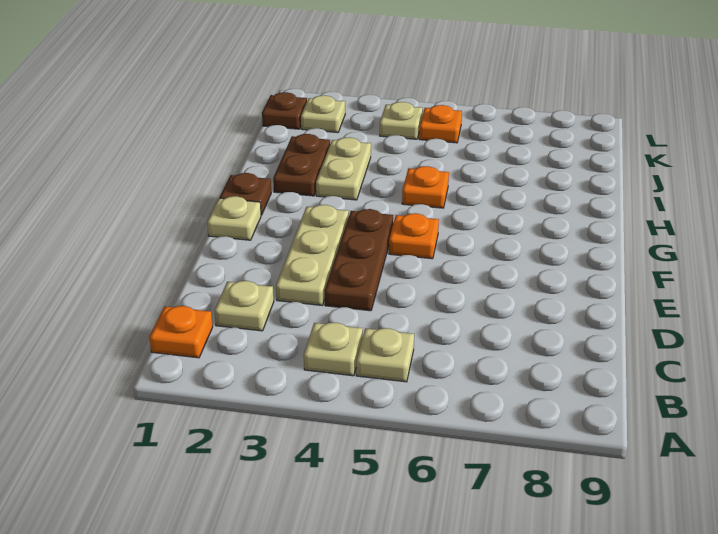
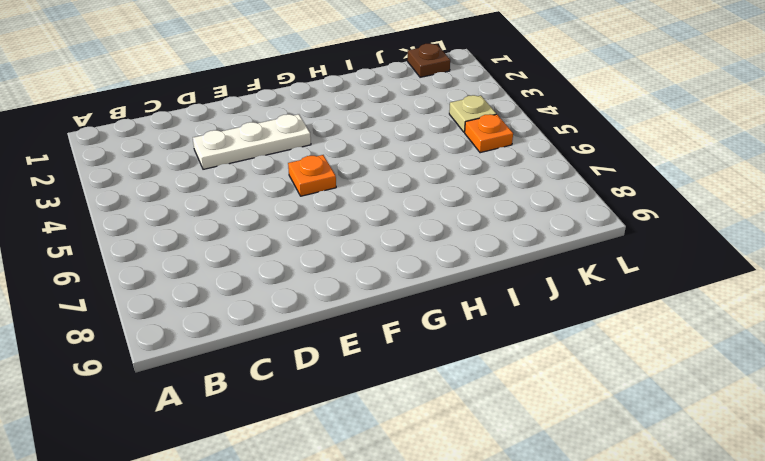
white plate D3:F3 level 1 -> tan plate D3:F3 level 1
none -> orange plate B1 level 1
none -> tan plate B4 level 1
none -> tan plate B5 level 1

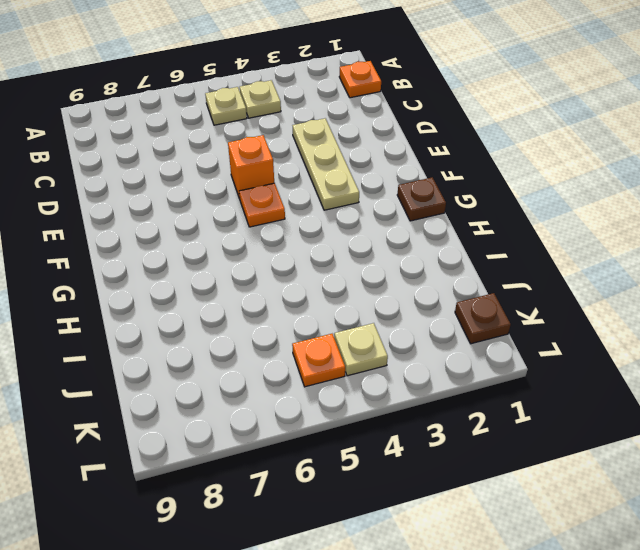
orange brick E5 level 1 -> none
none -> tan plate C2 level 1
none -> brown plate D4:F4 level 1
none -> tan plate F1 level 1

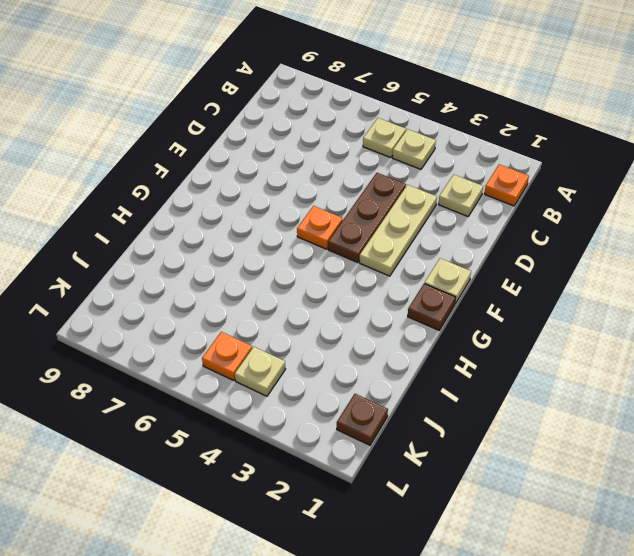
none -> brown plate H2:I2 level 1
none -> tan plate H3:I3 level 1
none -> orange plate H5 level 1

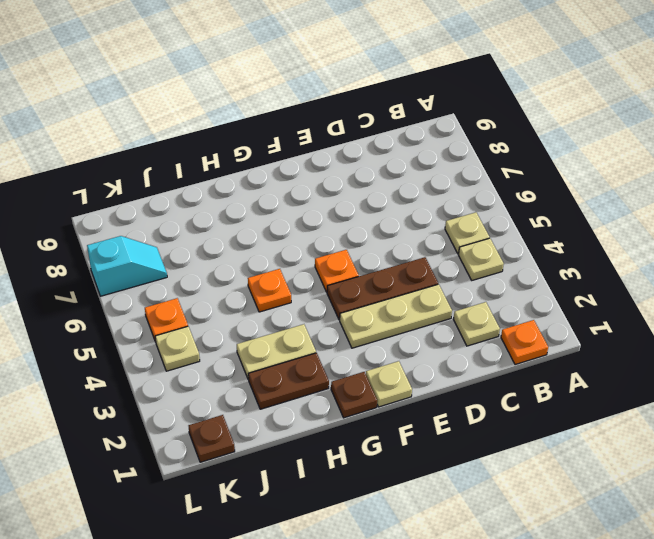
cyan slope K7:L7 level 1 top L -> none
none -> tan plate K2 level 1

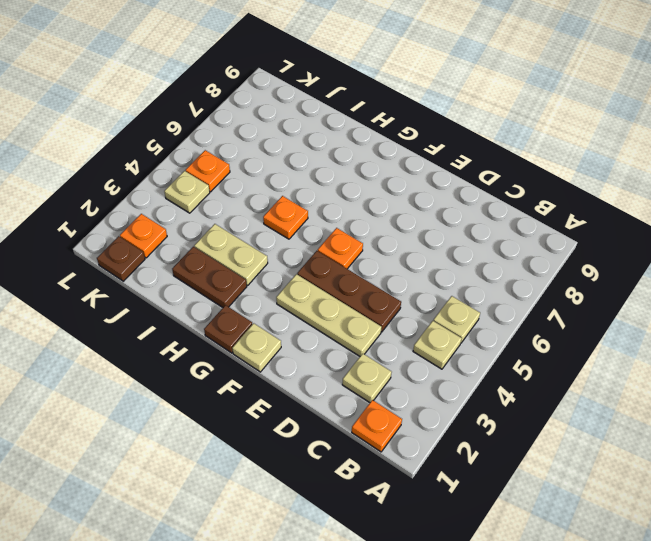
orange plate K2 level 1 -> tan plate K2 level 1

